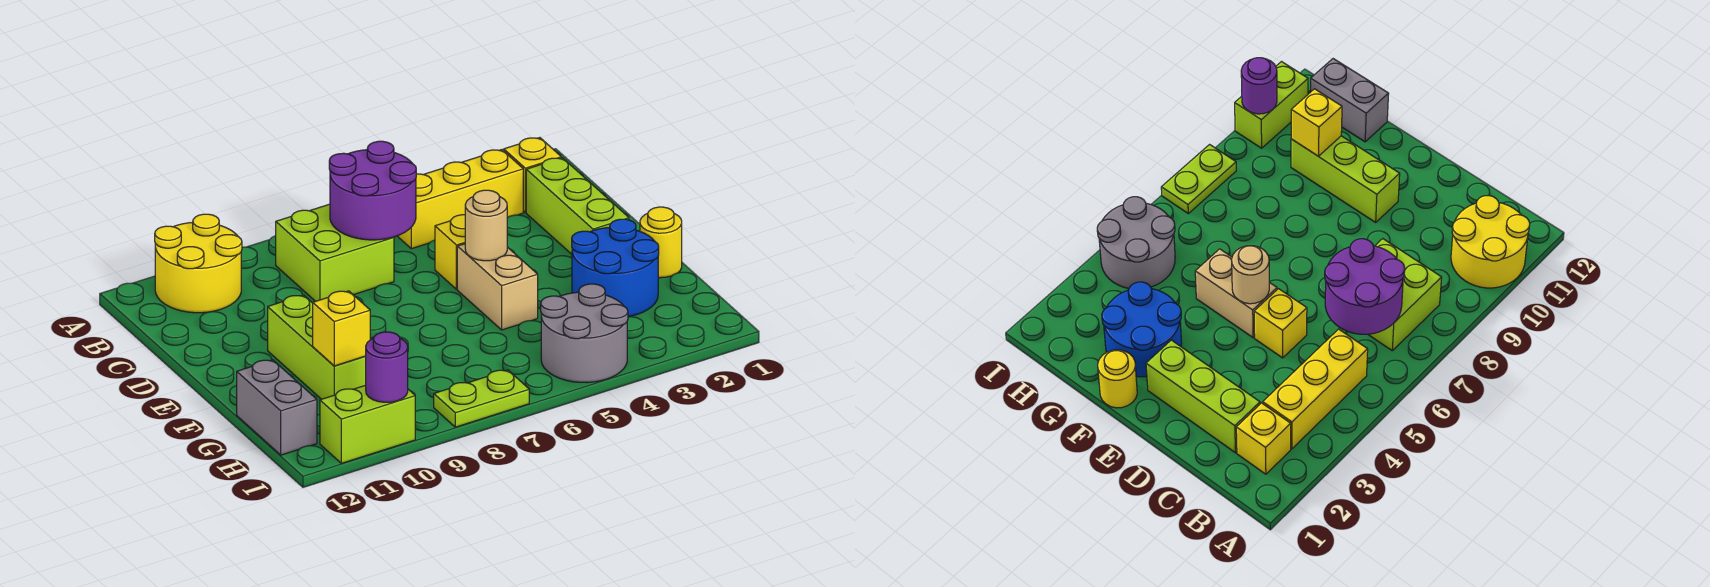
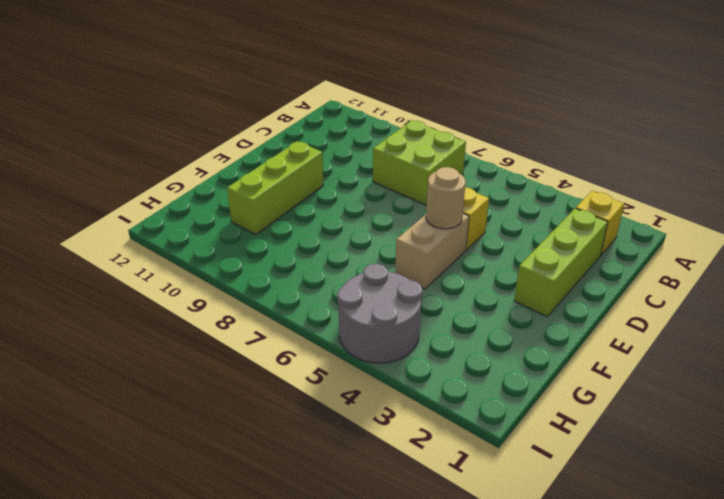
none -> yellow round brick A10:B11 level 1
none -> yellow brick B3:B5 level 1
none -> yellow round brick F1 level 1

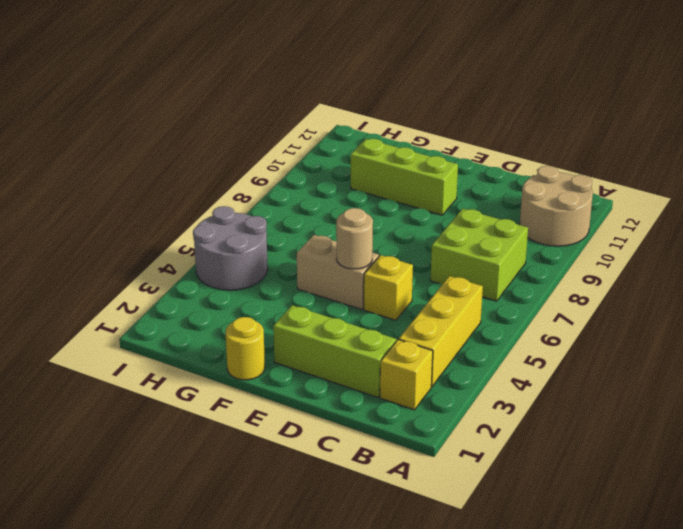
tan round brick A10:B11 level 1 -> yellow round brick A10:B11 level 1
none -> blue round brick F2:G3 level 1
none -> grey brick G12:H12 level 1
none -> lime plate I7:I8 level 1

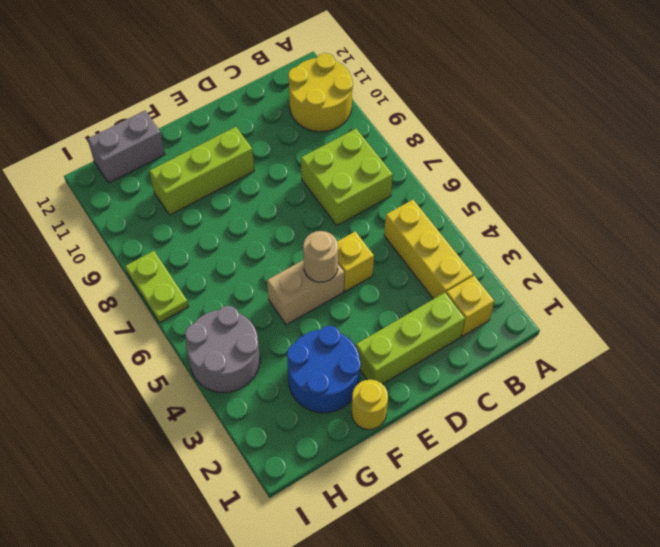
none -> lime brick I10:I11 level 1
none -> purple round brick B6:C7 level 2
none -> yellow brick G10 level 2

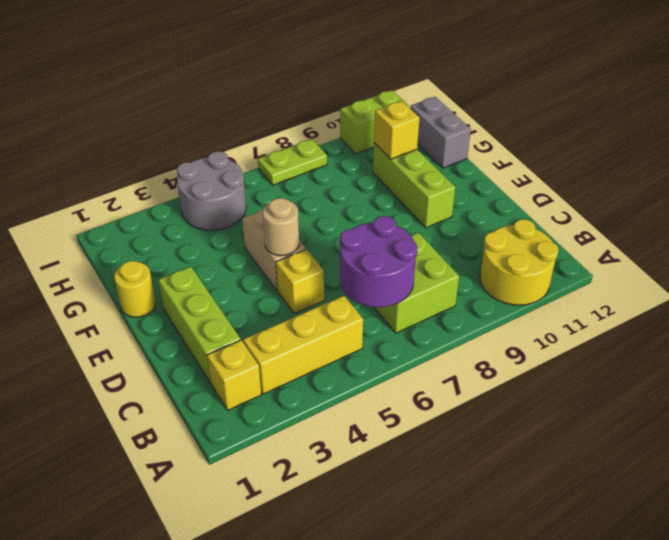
none -> blue round brick F2:G3 level 1
none -> purple round brick I10 level 2

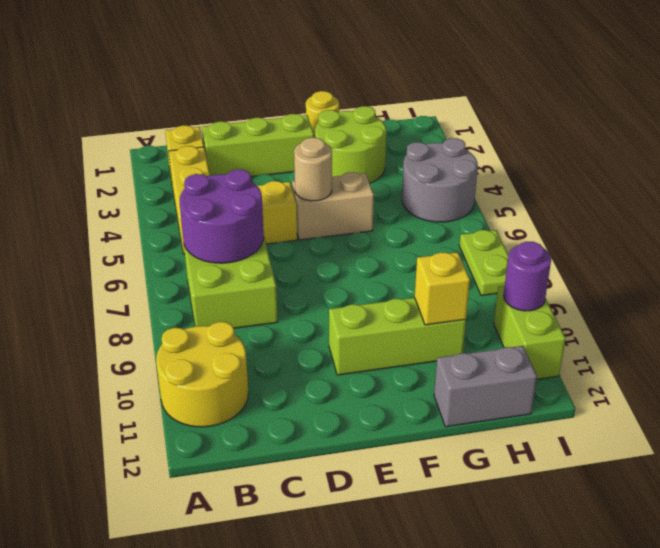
lime round brick F2:G3 level 1 -> blue round brick F2:G3 level 1

